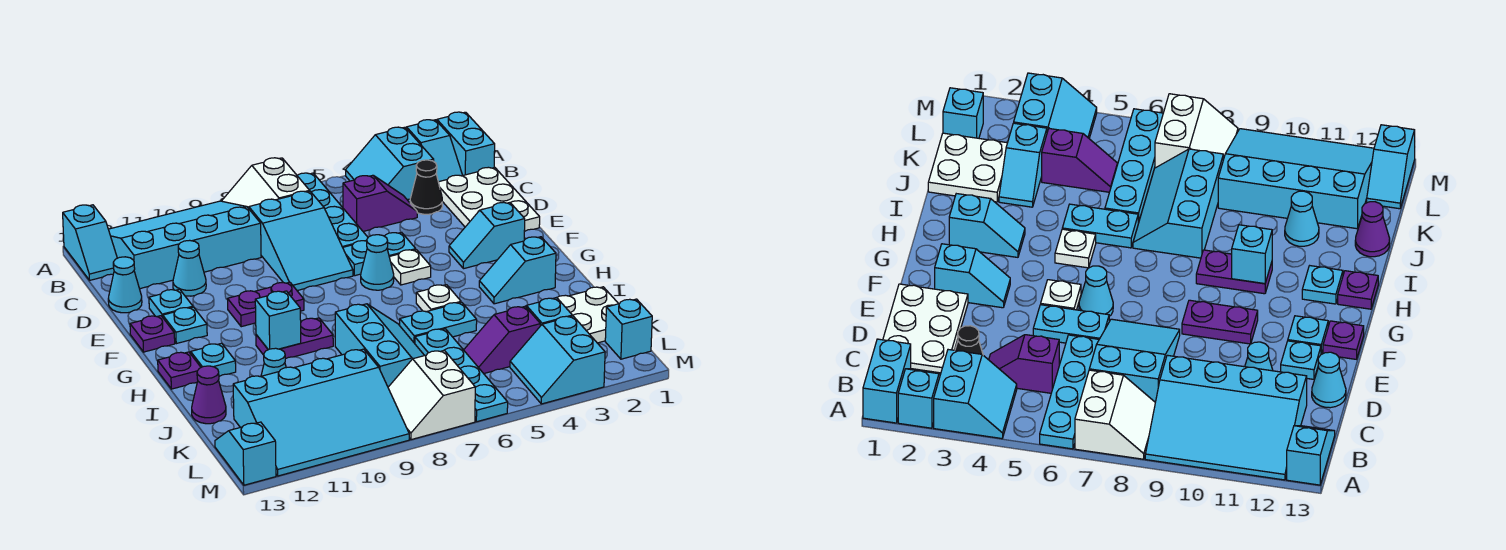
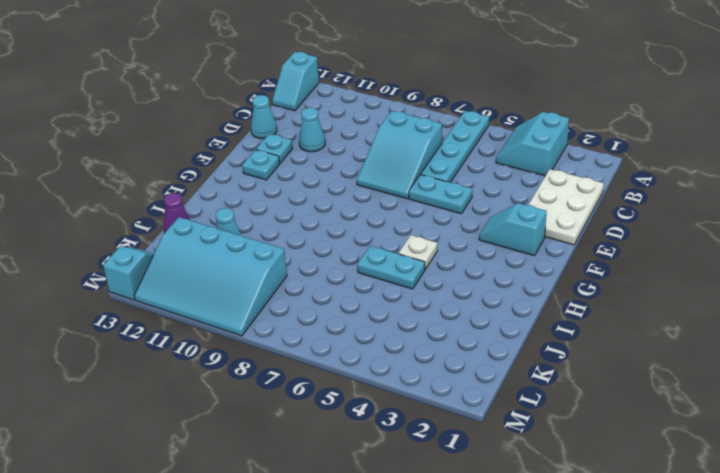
none -> cyan brick A1:B1 level 1
none -> cyan slope A2:B2 level 1 top A
none -> white slope A7:B8 level 1 top 7
none -> cyan slope A9:C12 level 1 top C

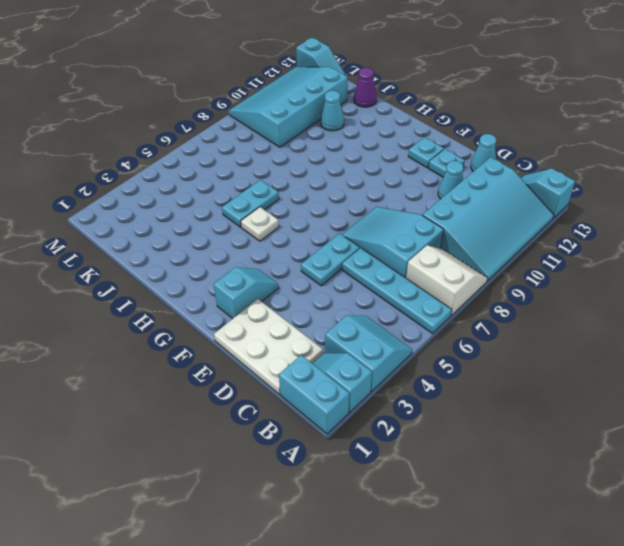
none -> black cone C3 level 1
none -> purple slope C4:C5 level 1 top 5
none -> white plate F5 level 1
none -> cyan cone F6 level 1

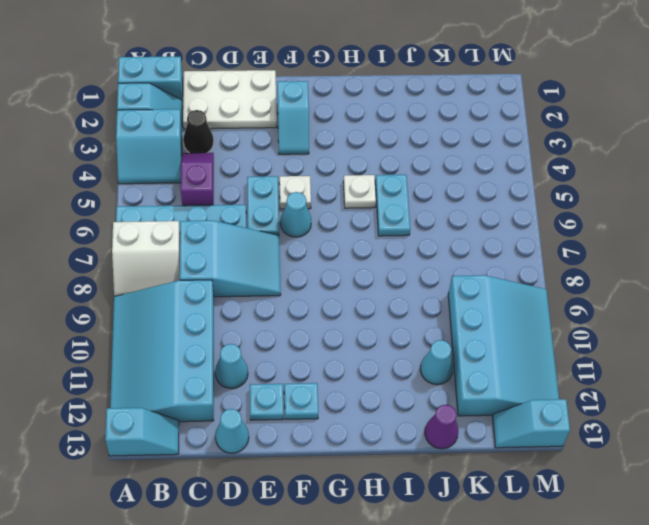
none -> purple plate F9:F10 level 1
none -> purple plate F13 level 1
none -> cyan slope H2:H3 level 1 top 2
none -> purple plate H9:H10 level 1

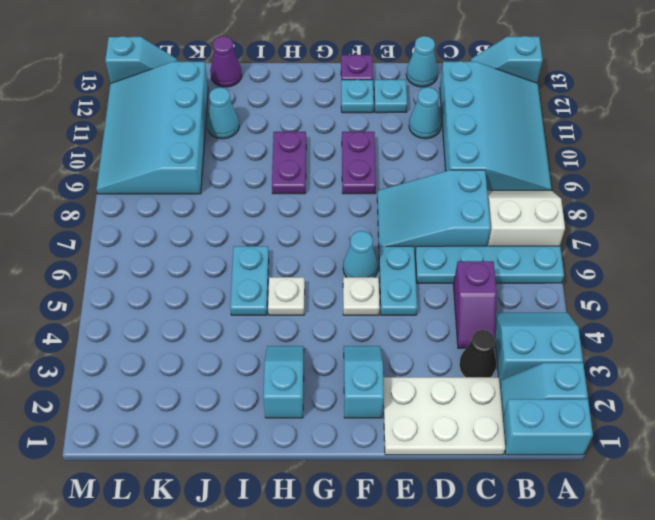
none -> cyan plate H12 level 1
none -> purple plate H13 level 1
none -> cyan slope I7:K8 level 1 top 8
none -> white plate J1:K2 level 1

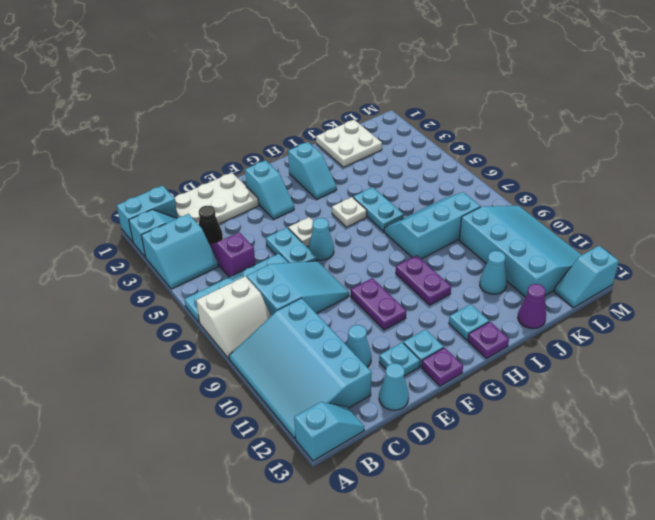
none -> cyan slope J3:K3 level 1 top K
none -> cyan plate J6:M6 level 1
none -> purple slope K4:K5 level 1 top 4
none -> cyan brick L1 level 1

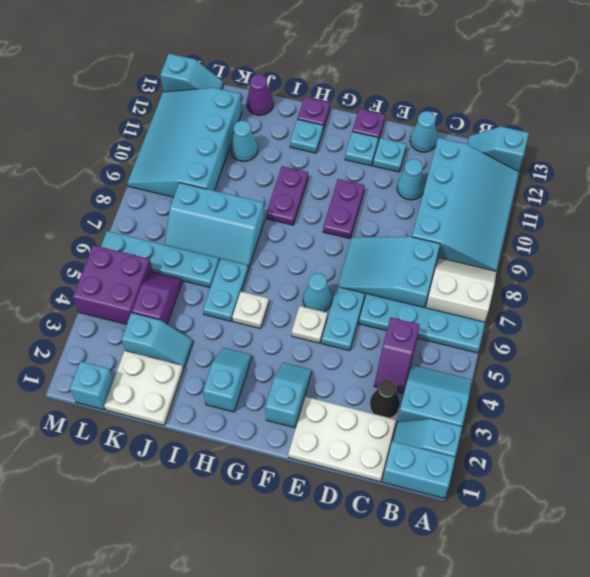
purple brick L4:M5 level 1 -> cyan slope L3:M4 level 1 top 3
none -> white slope L7:M8 level 1 top 7
none -> cyan brick H10 level 2

